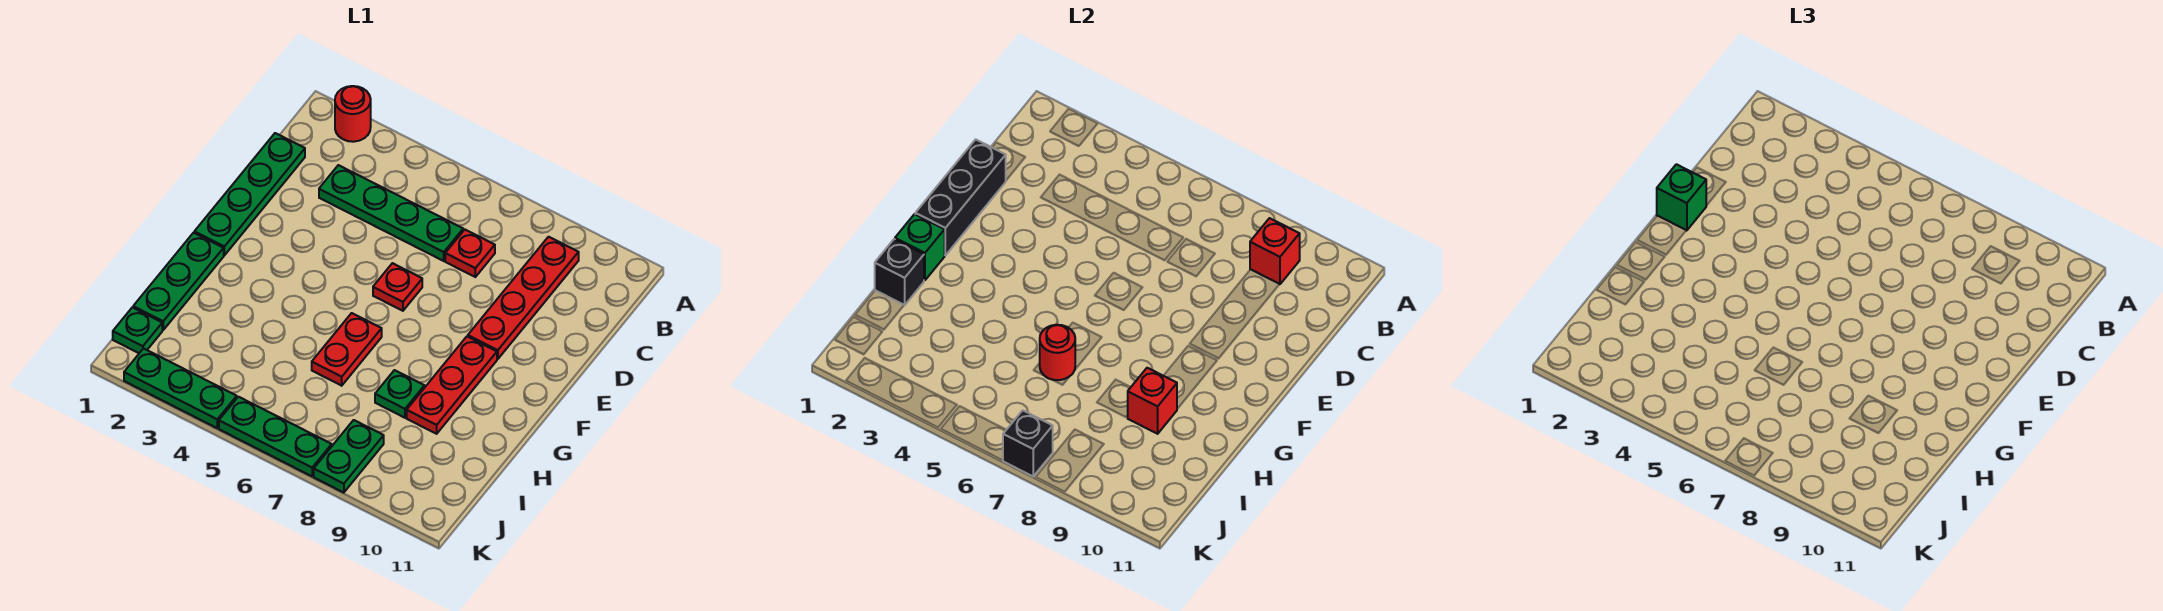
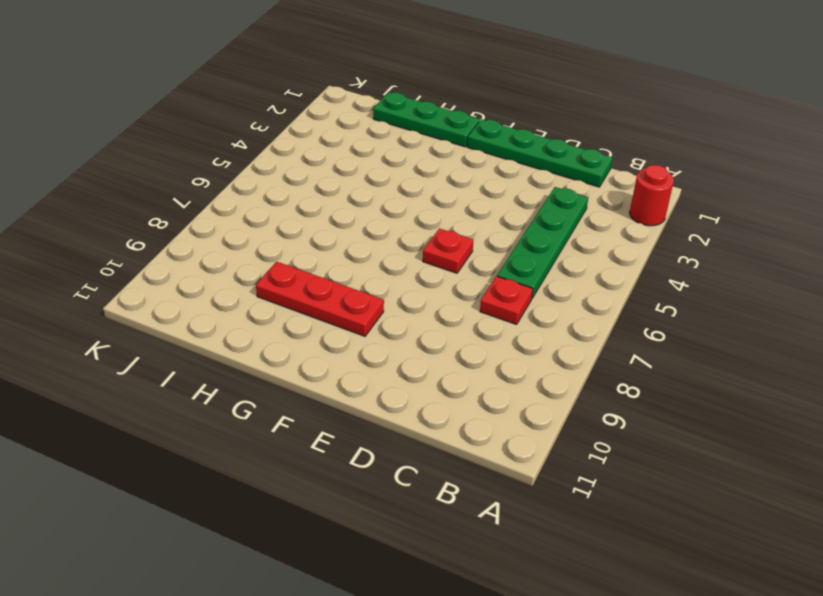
none -> red plate B9:E9 level 1
none -> red plate G6:H6 level 1
none -> green plate H8 level 1

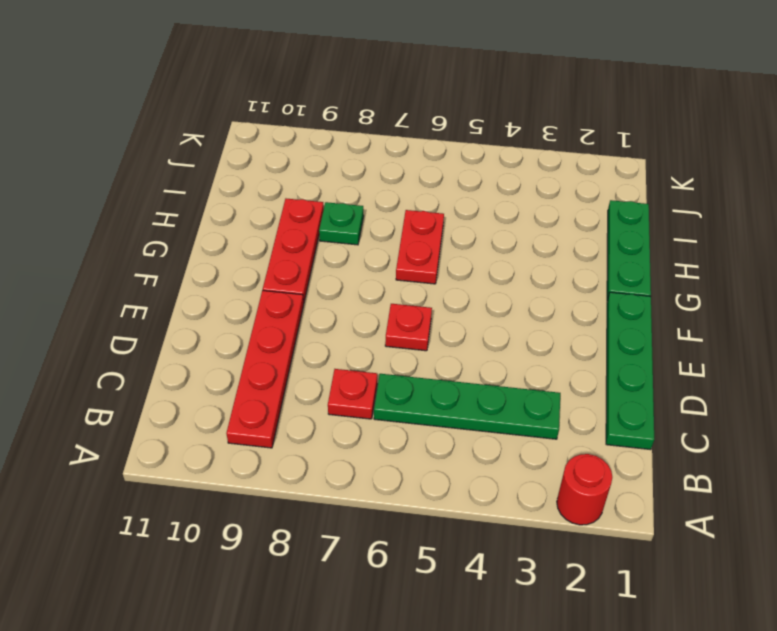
none -> green plate J1 level 1
none -> green plate J8:K8 level 1
none -> green plate K2:K4 level 1

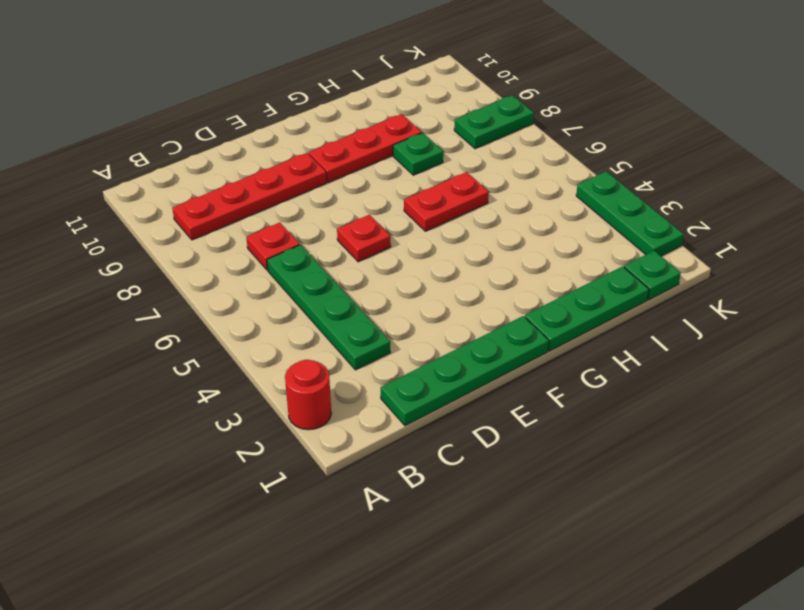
none -> green plate K5:K7 level 1
none -> red brick B9 level 2
none -> black brick D1:F1 level 2

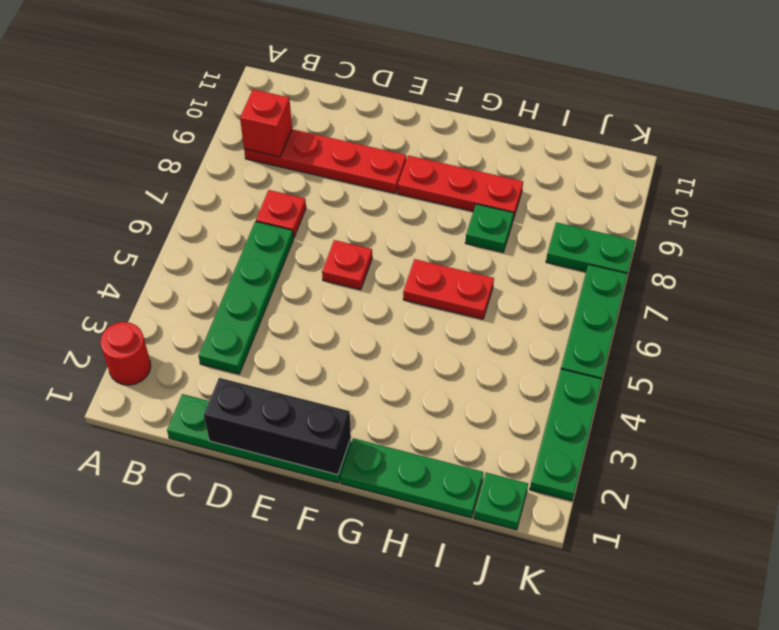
none -> green brick G1 level 2
none -> black brick H1 level 2
none -> red round brick H6 level 2

